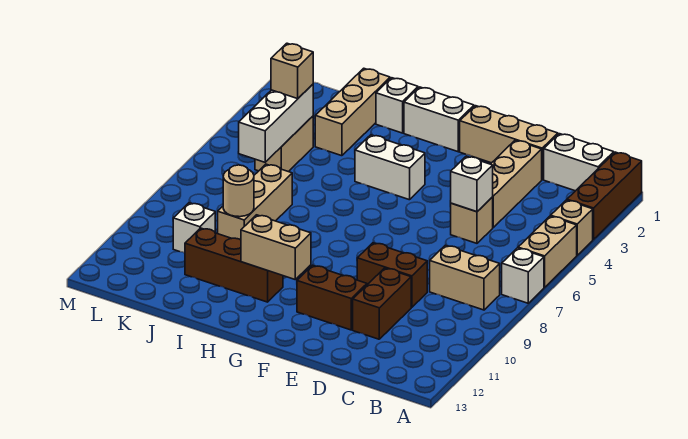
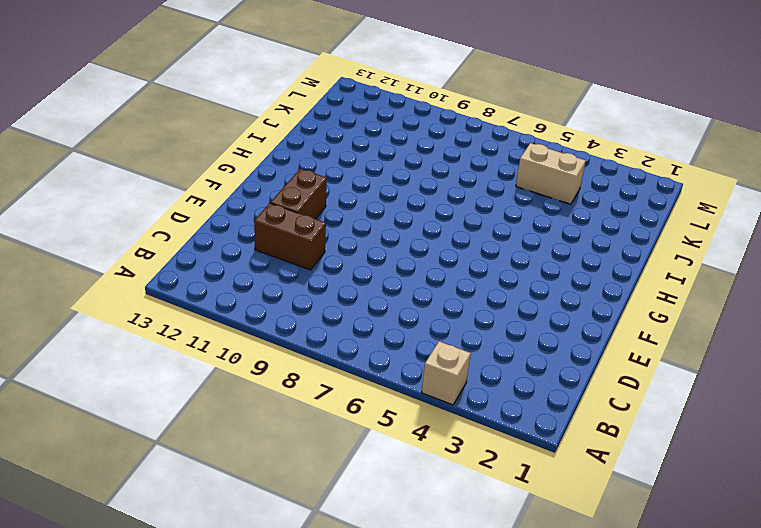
none -> brown brick A1:A3 level 1
none -> tan brick A5:A6 level 1
none -> white brick A7 level 1

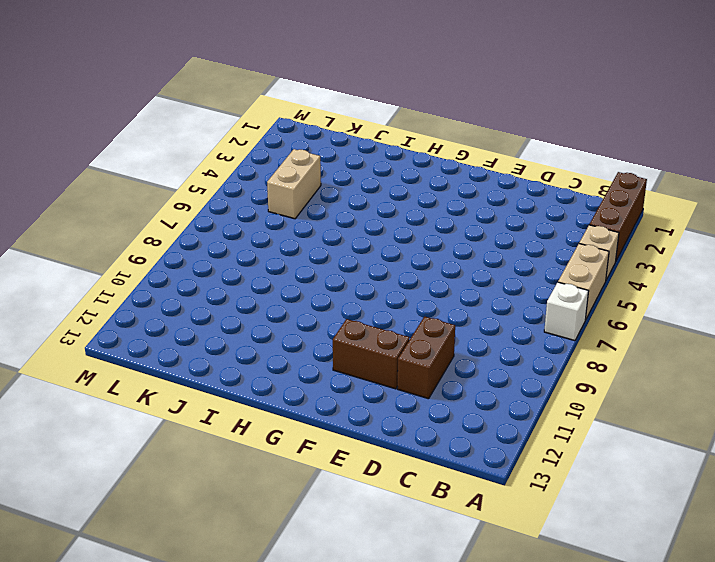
none -> white brick B1:C1 level 1
none -> tan brick B8:C8 level 1
none -> tan brick D1:F1 level 1

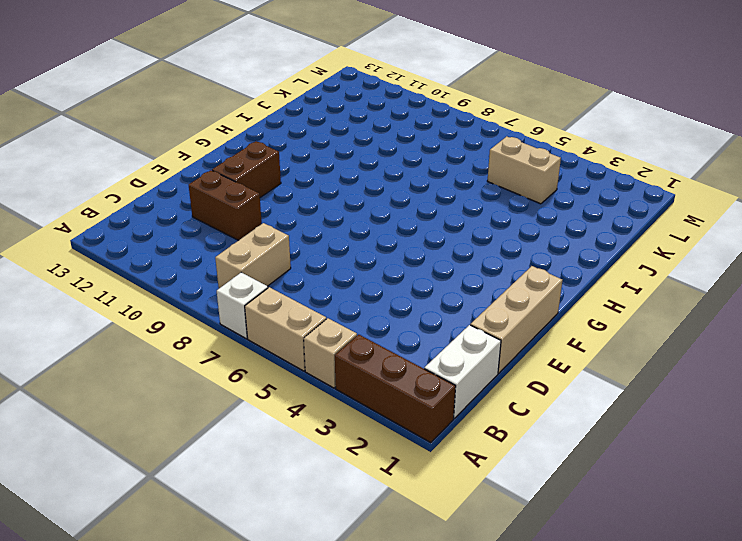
none -> tan brick D2:D4 level 1
none -> tan brick D5 level 1
none -> brown brick D9:E9 level 1

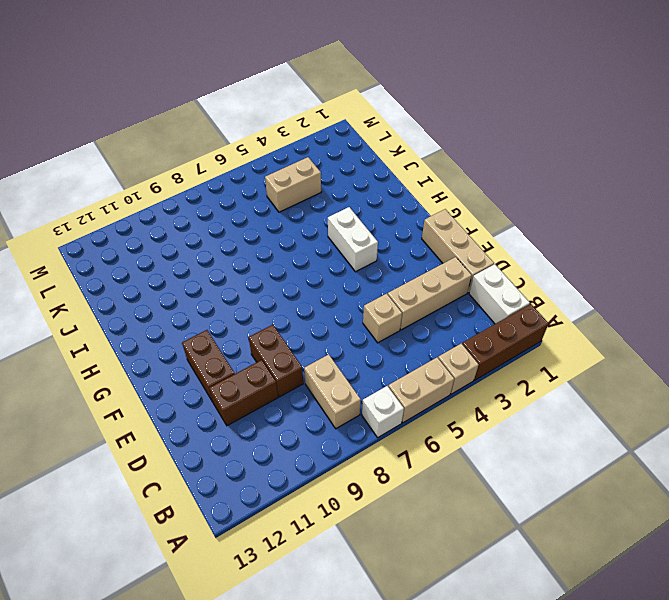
none -> white brick G1:H1 level 1
none -> brown brick H11:J11 level 1
none -> white brick I1 level 1

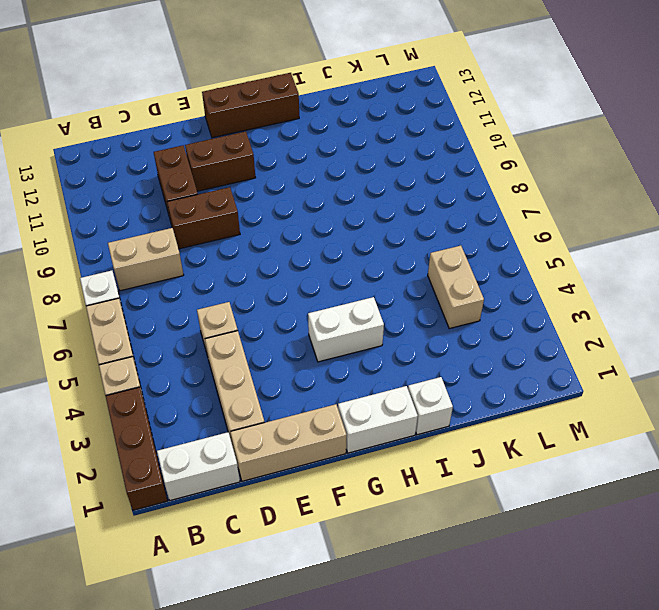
brown brick F13:H13 level 1 -> brown brick H11:J11 level 1
none -> tan brick J1:J3 level 1
none -> tan brick J7:J9 level 1
none -> white brick K10 level 1

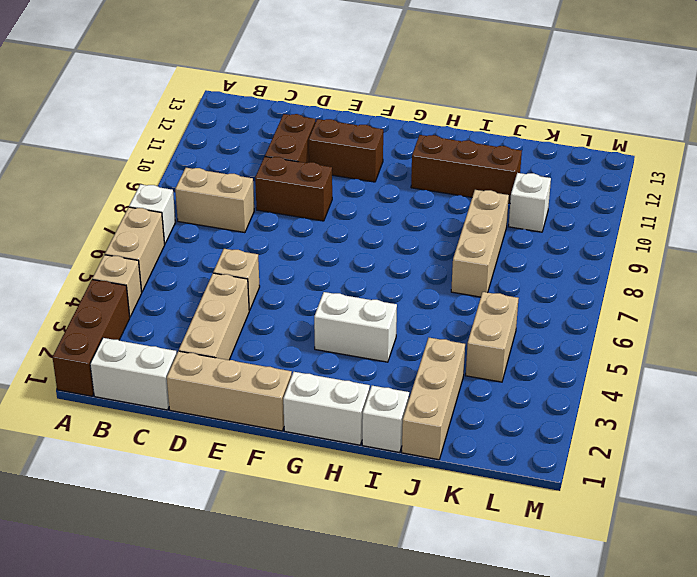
none -> white brick D5 level 2
none -> tan brick G11:H11 level 2
none -> tan round brick J9 level 2

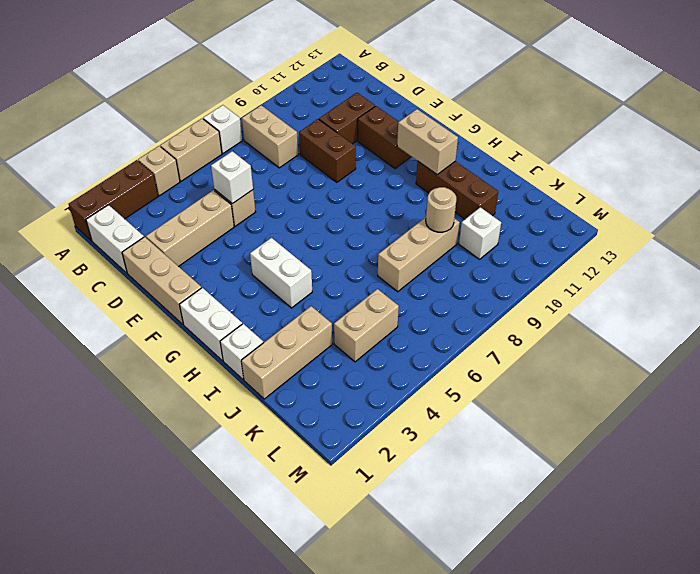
none -> white brick K4:K6 level 2
none -> tan brick K4 level 3

